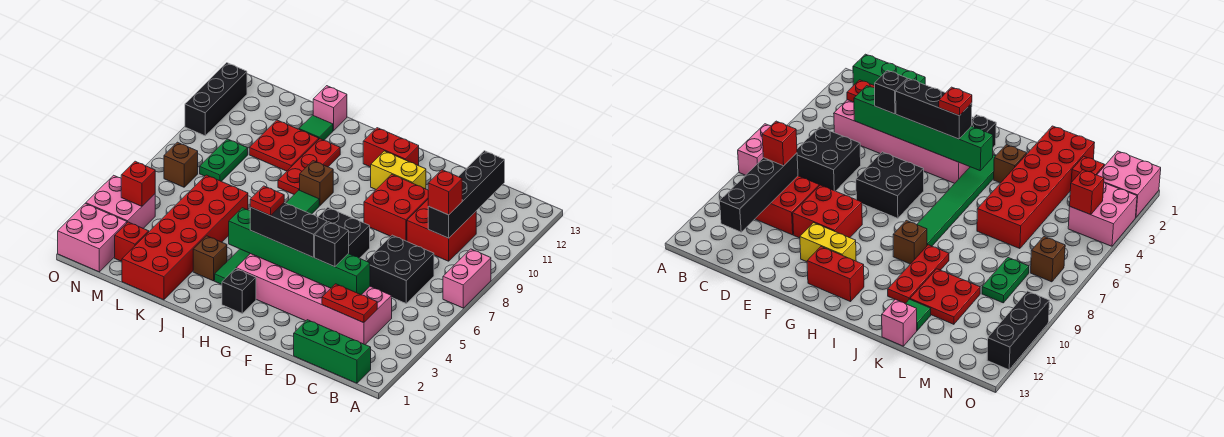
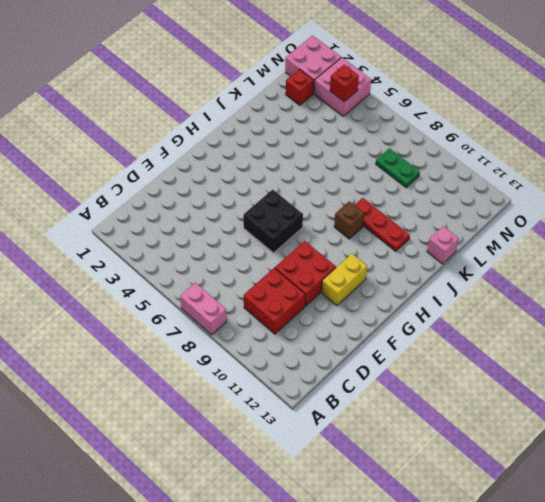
none -> green brick B1:D1 level 1
none -> pink brick C3:H4 level 1
none -> black brick C6:D7 level 1
none -> red brick G12:H12 level 1

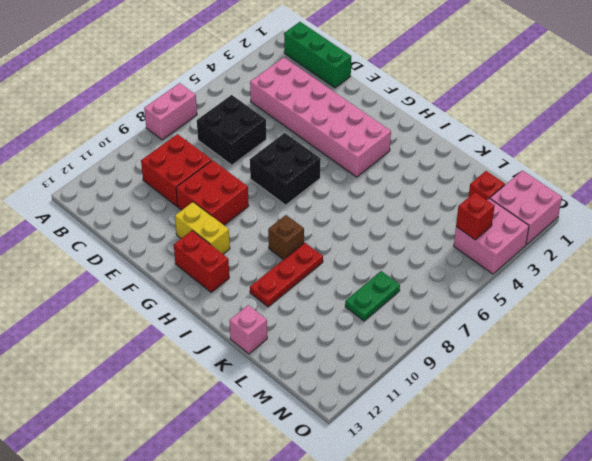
none -> black brick H2 level 1
none -> green tile I3:I8 level 1
none -> brown brick J3 level 1
none -> red brick K1:L6 level 1

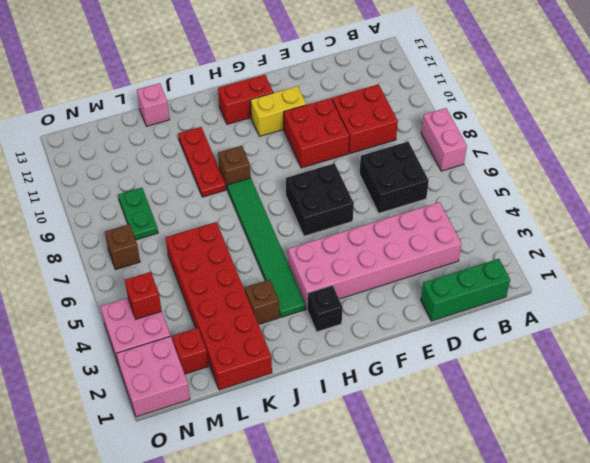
none -> red plate K10:L11 level 1
none -> green tile K12 level 1
none -> black brick O10:O12 level 1
none -> red plate C3:D3 level 2

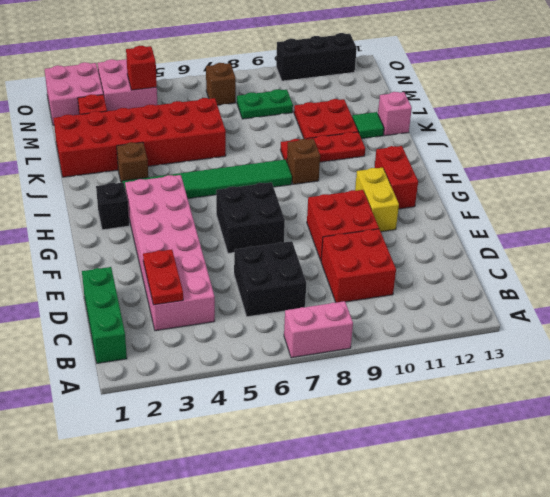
none -> black brick C9:C12 level 2
none -> green brick D4:I4 level 2
none -> red brick C9 level 3
none -> black brick E4 level 3

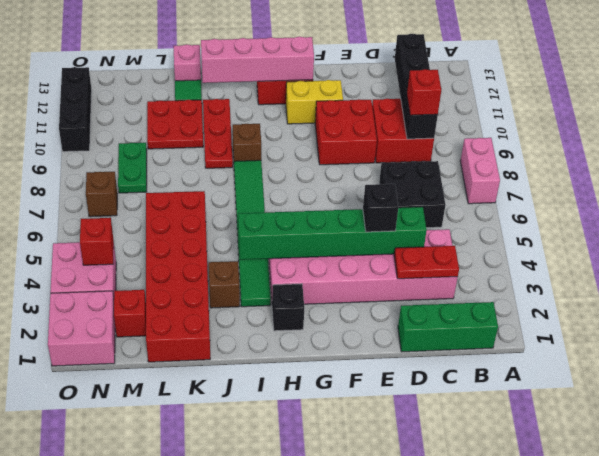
pink brick G12:J12 level 2 -> none
none -> black brick F6:G7 level 1
none -> black brick F4:H4 level 3
none -> red plate H4 level 4

